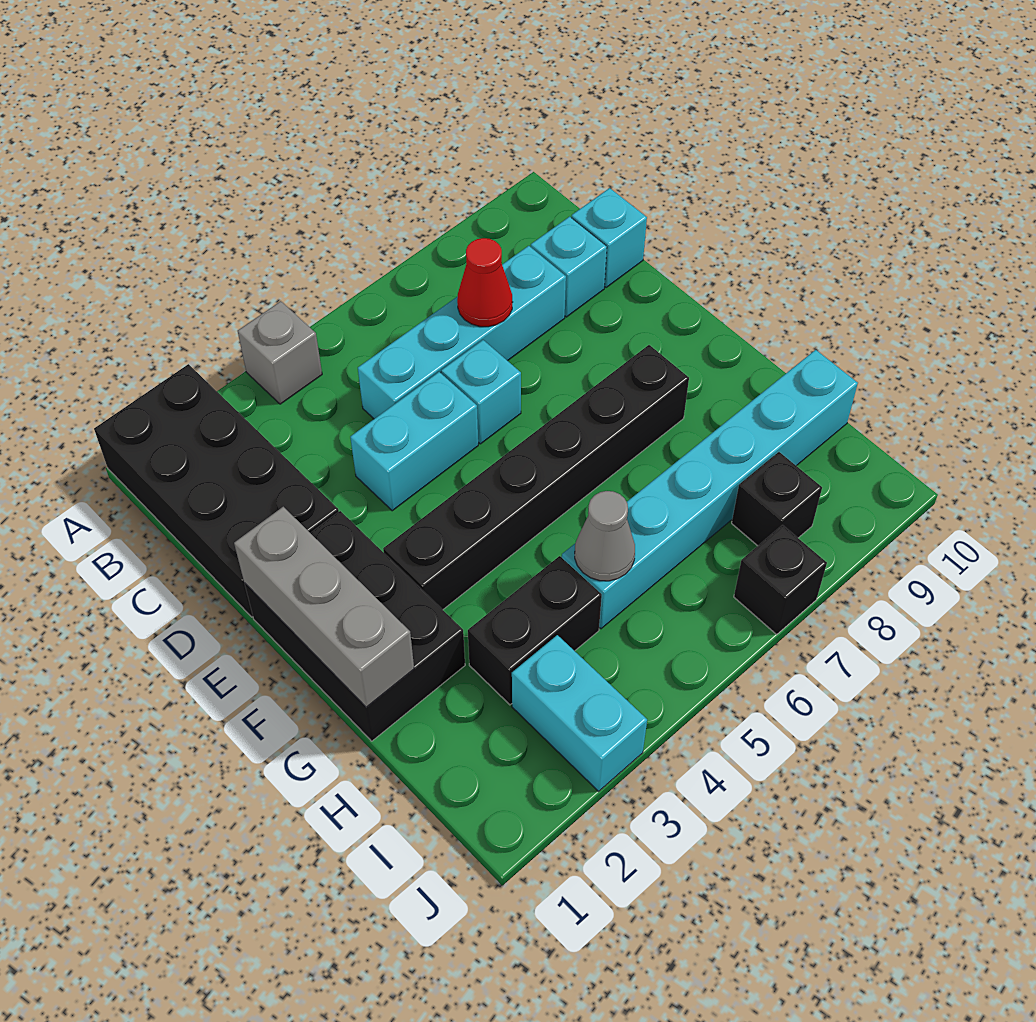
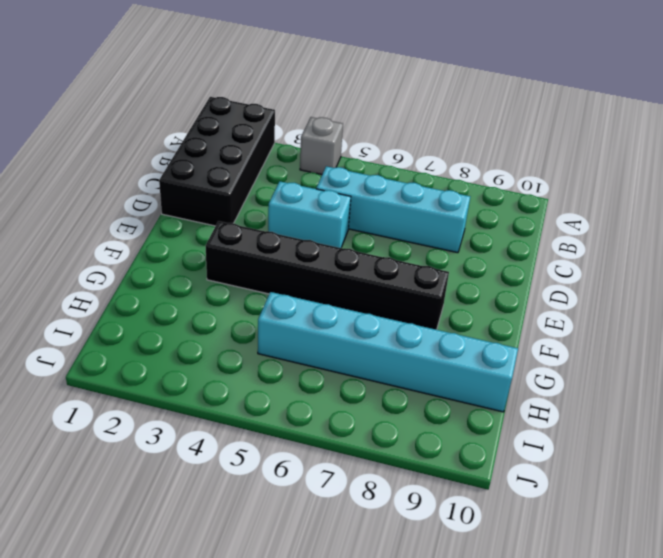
none -> cyan brick C9 level 1
none -> cyan brick C10 level 1
none -> cyan brick D6 level 1

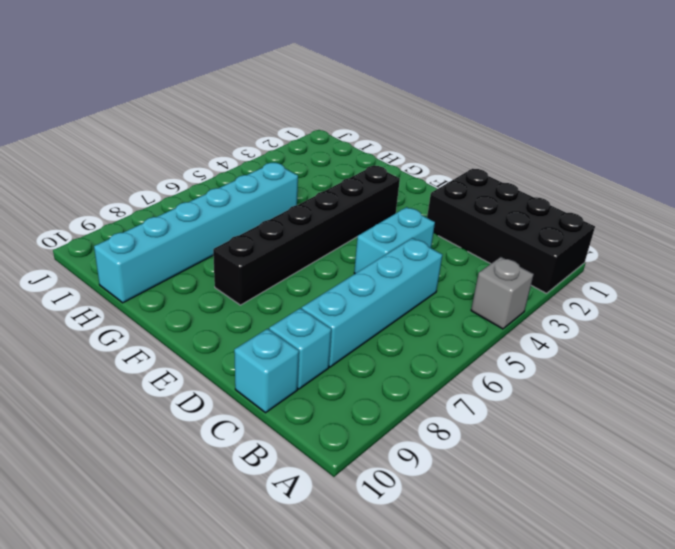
none -> cyan brick D6 level 1
none -> black brick E1:G2 level 1
none -> black brick H3:H4 level 1

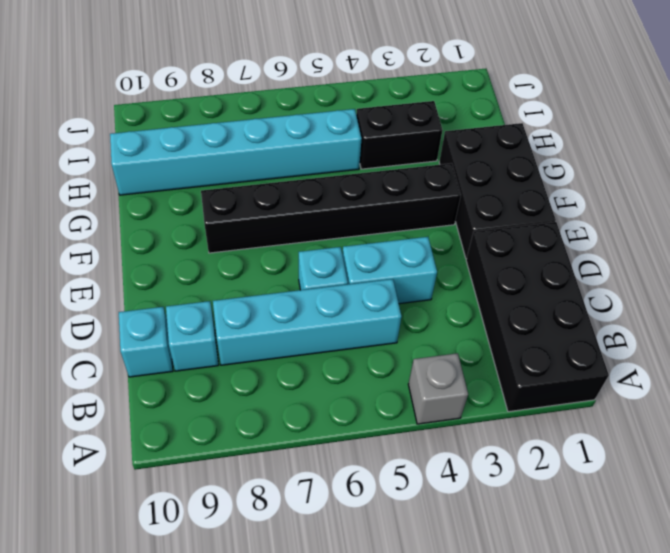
none -> cyan brick I3:J3 level 1
none -> black brick I8 level 1
none -> black brick J7 level 1

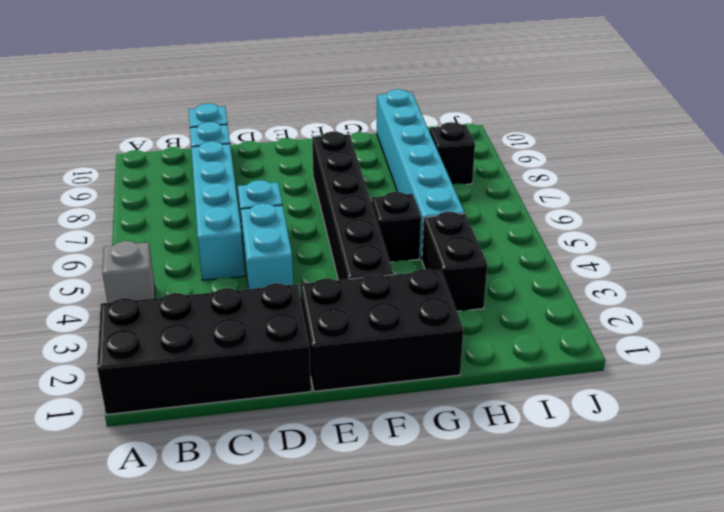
black brick G5 level 1 -> black brick J7 level 1
none -> cyan brick I3:J3 level 1
none -> red cone C7 level 2
none -> grey brick E1:G1 level 2

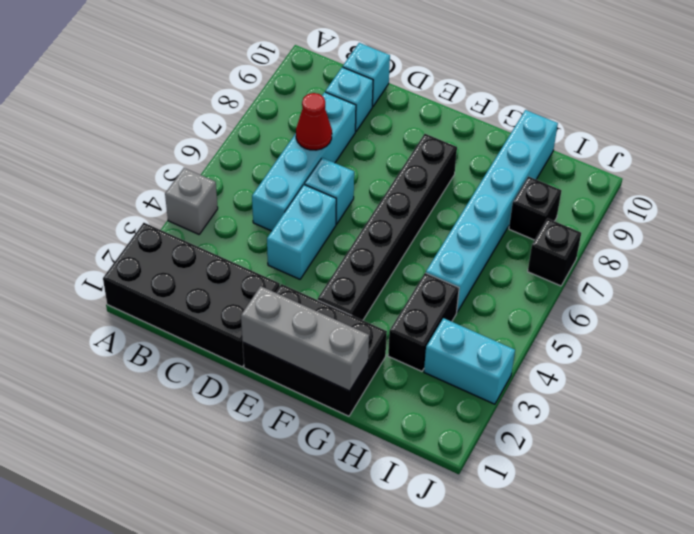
none -> grey cone H5 level 2

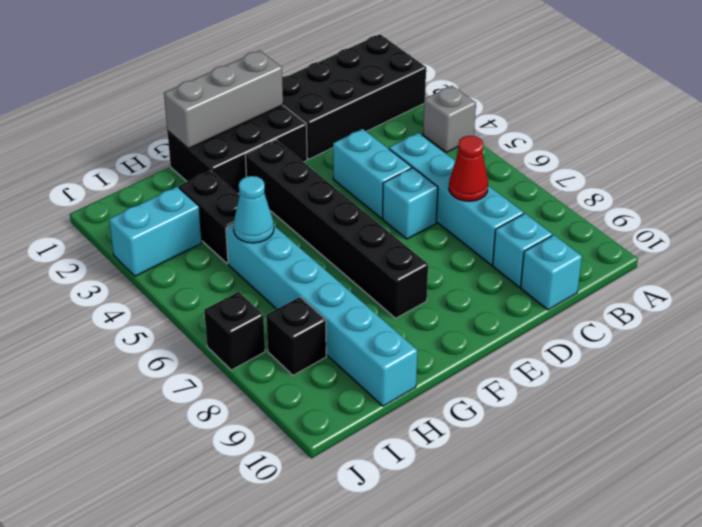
cyan cone H5 level 2 -> grey cone H5 level 2

